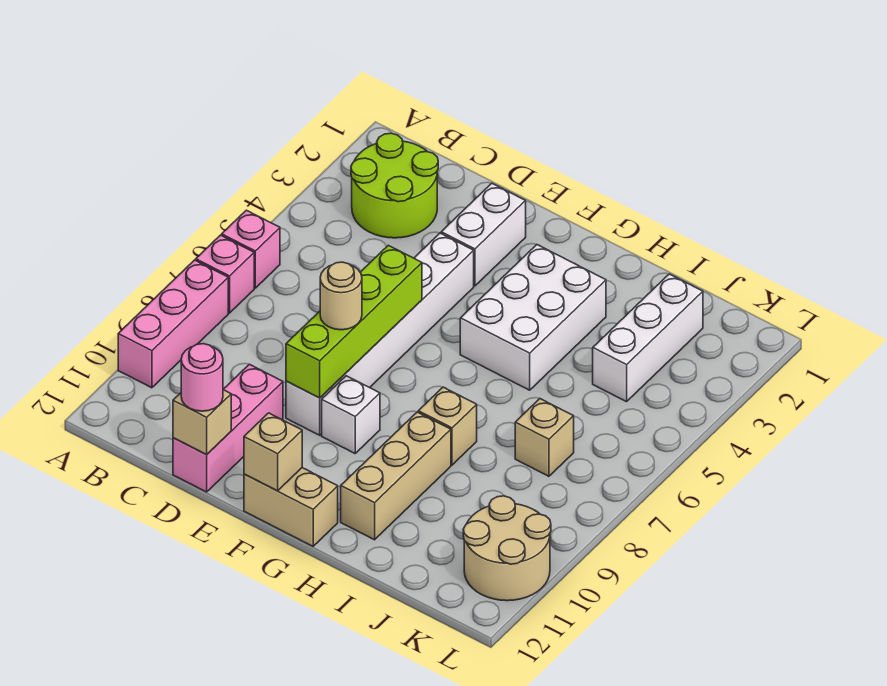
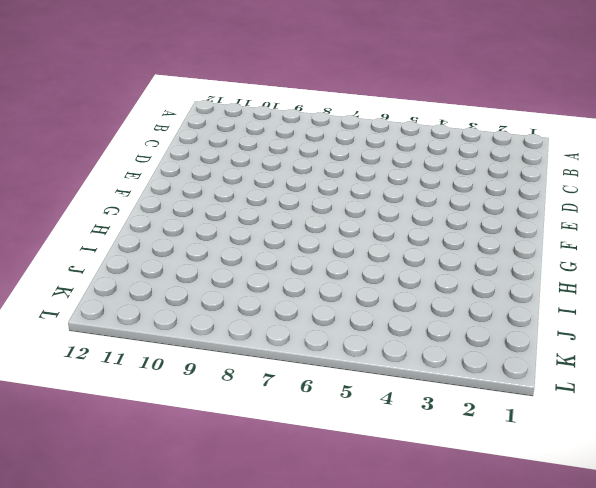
none -> pink brick A6 level 1
none -> pink brick A7 level 1
none -> pink brick A8:A10 level 1

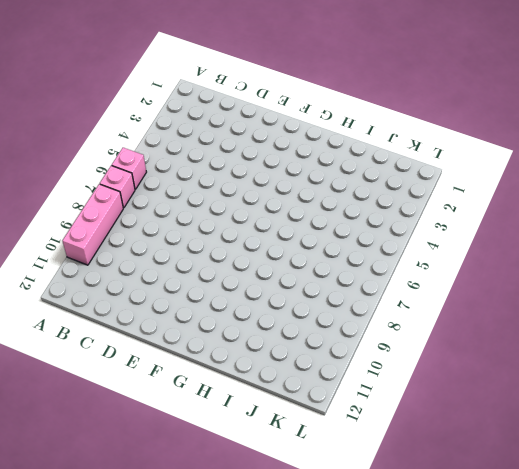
none -> lime round brick B2:C3 level 1
none -> pink brick D10:D12 level 1
none -> white brick E2:E3 level 1

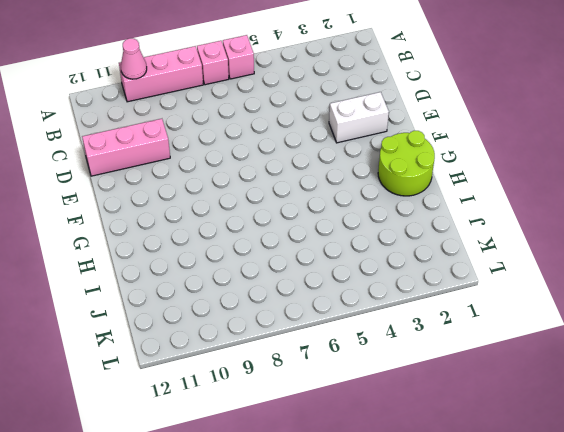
pink cone A10 level 2 -> none
lime round brick G1:H2 level 1 -> lime round brick B2:C3 level 1
none -> white brick E4:E9 level 1
none -> white brick F9 level 1
none -> tan brick F12:G12 level 1

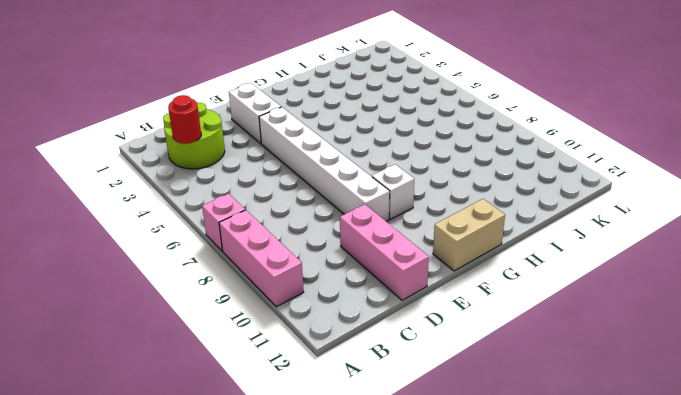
red round brick B3 level 2 -> none
none -> pink brick A6 level 1
none -> white brick G3:H5 level 1
none -> tan brick H8 level 1

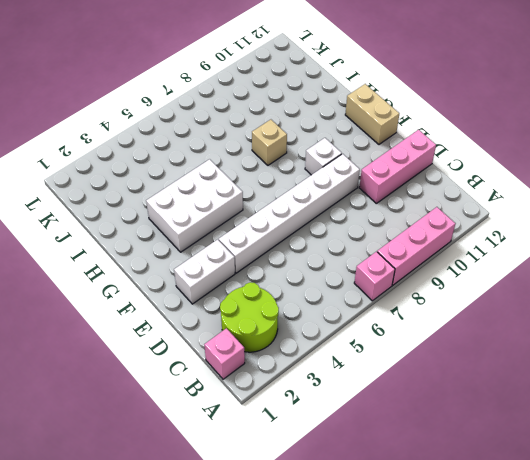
pink brick B1 level 1 -> pink brick A6 level 1
none -> tan brick H9:H11 level 1
none -> white brick J2:J4 level 1
none -> tan brick J7 level 1

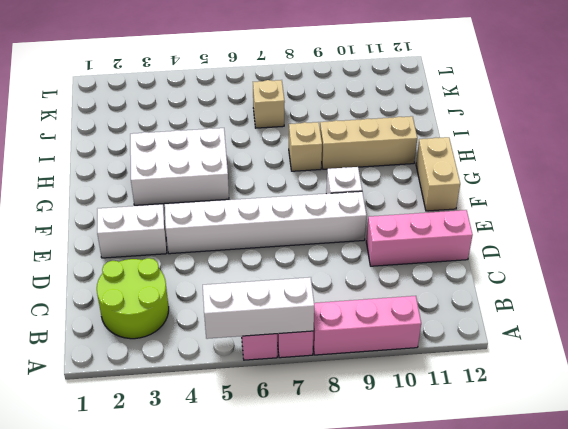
white brick A5:A7 level 2 -> white brick J2:J4 level 1
none -> tan round brick K10:L11 level 1
none -> tan brick D12 level 2
none -> lime brick E6:E9 level 2

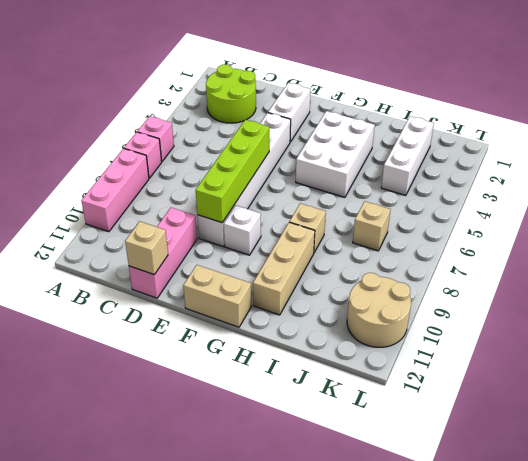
none -> tan brick F12 level 2
none -> pink round brick D12 level 3
none -> tan round brick E8 level 3

